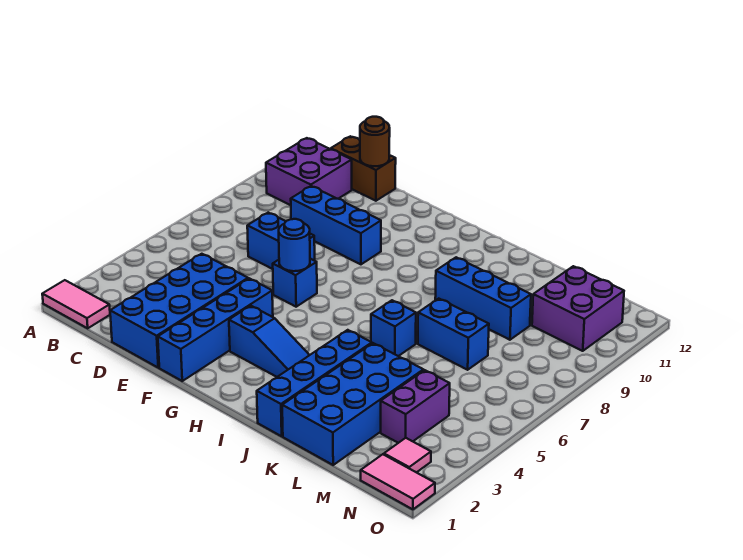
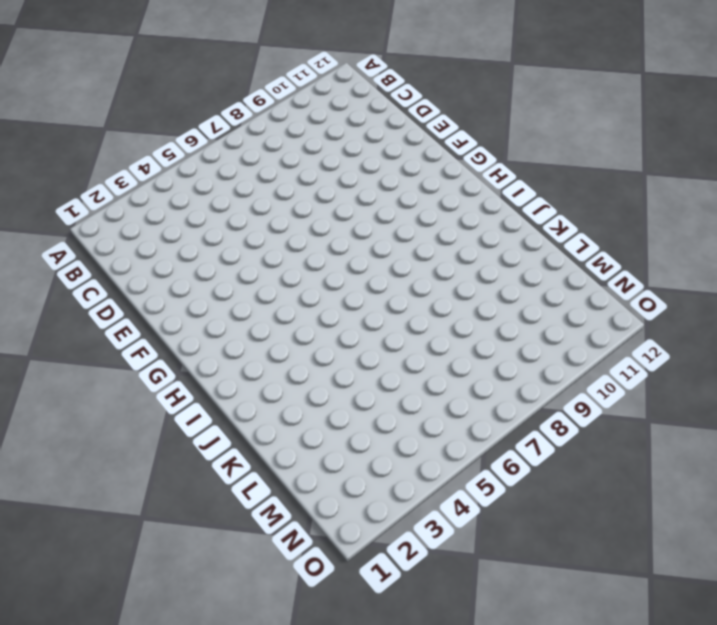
none -> pink tile A1:B1 level 1
none -> purple brick B10:C11 level 1
none -> brown brick C12:D12 level 1

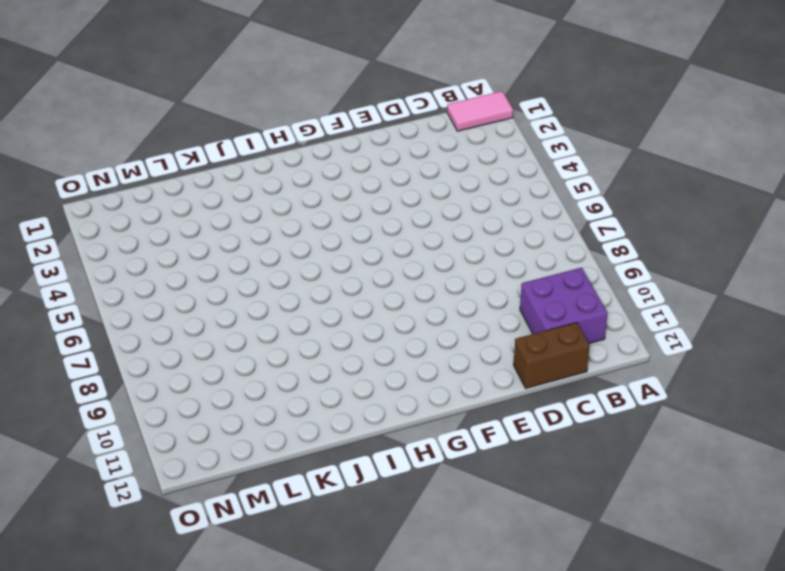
none -> blue brick D1:E4 level 1
none -> blue brick D7:E7 level 1
none -> blue brick D9:F9 level 1

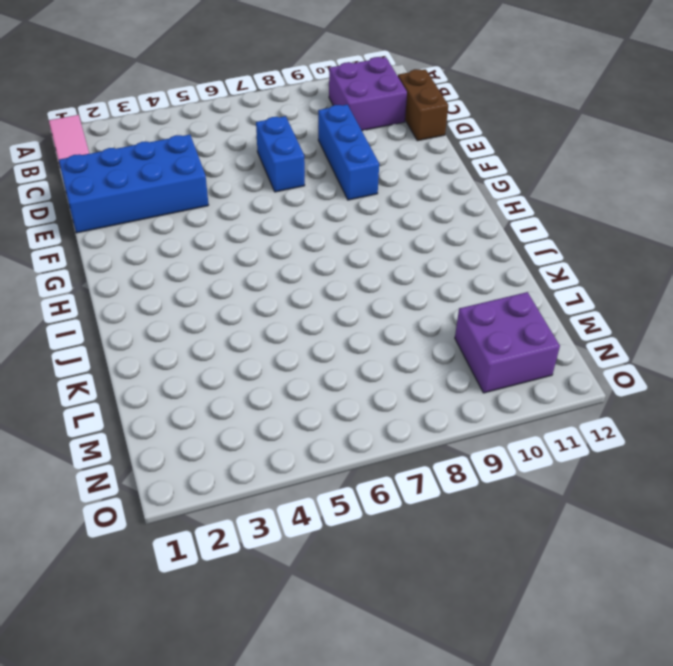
none -> blue brick F1:F4 level 1
none -> blue brick F6 level 1
none -> blue slope G3:I3 level 1 top G

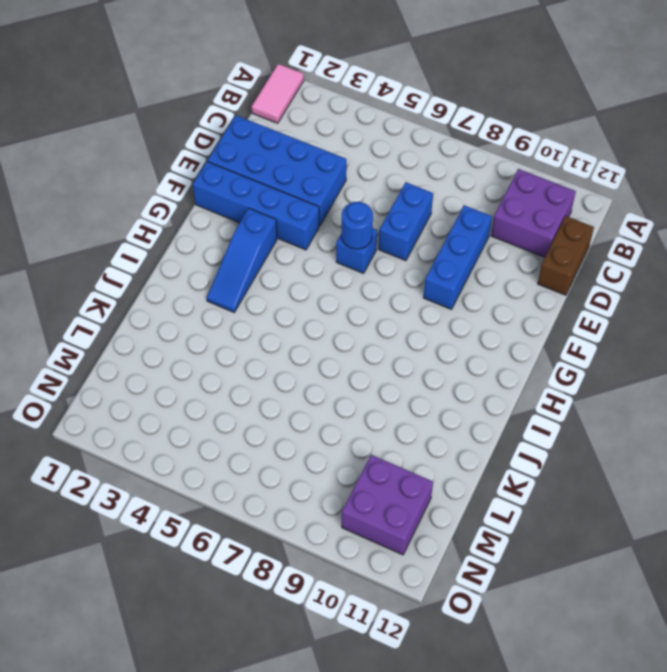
none -> blue brick J1:J4 level 1
none -> blue brick J6 level 1
none -> blue brick J9:L9 level 1

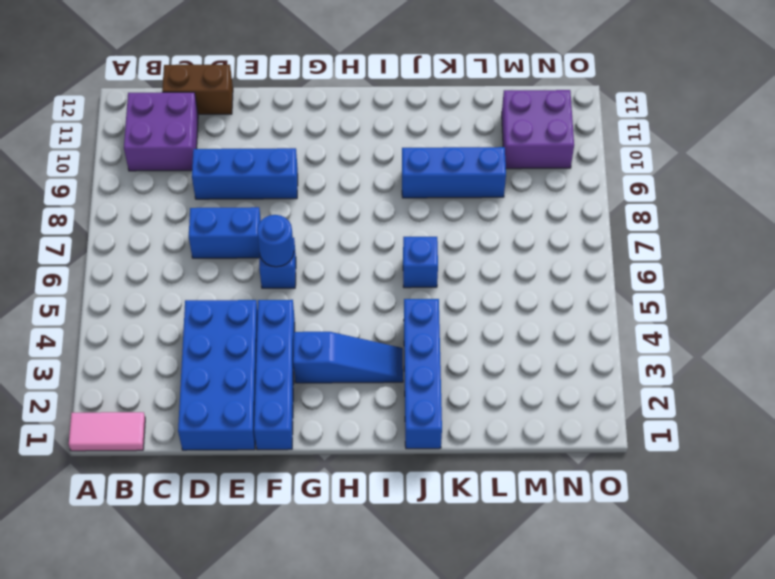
none -> blue brick K1:L4 level 1
none -> blue brick K7:L7 level 1
none -> purple brick M3:M4 level 1

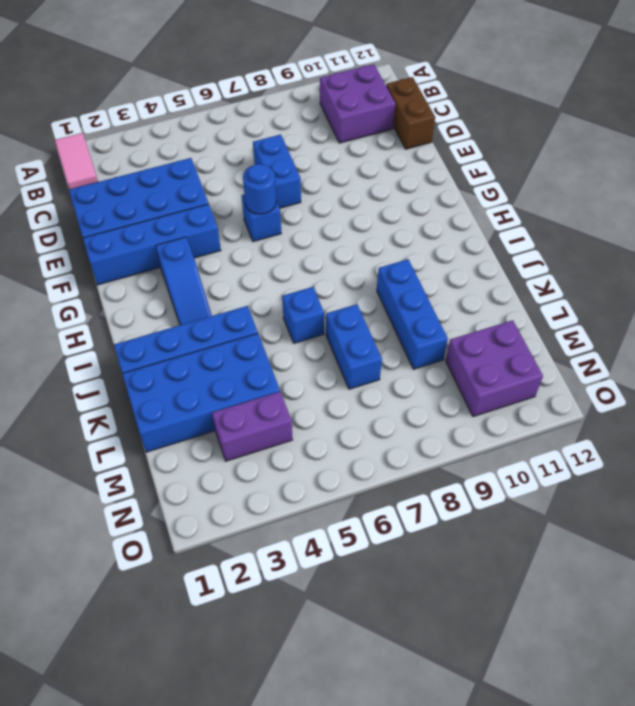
none -> blue brick D9:F9 level 1
none -> pink tile N1:O1 level 1
none -> pink tile N2 level 1

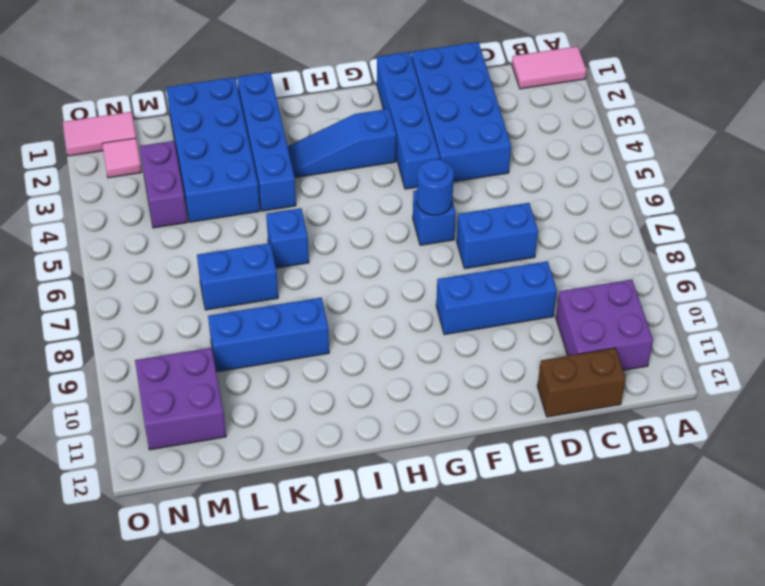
none -> brown round brick D12 level 2

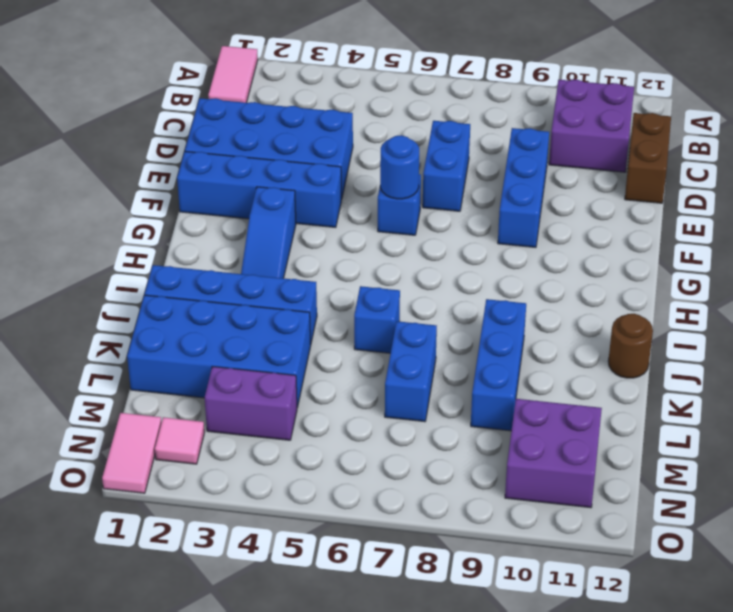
brown round brick J12 level 1 -> brown round brick D12 level 2

